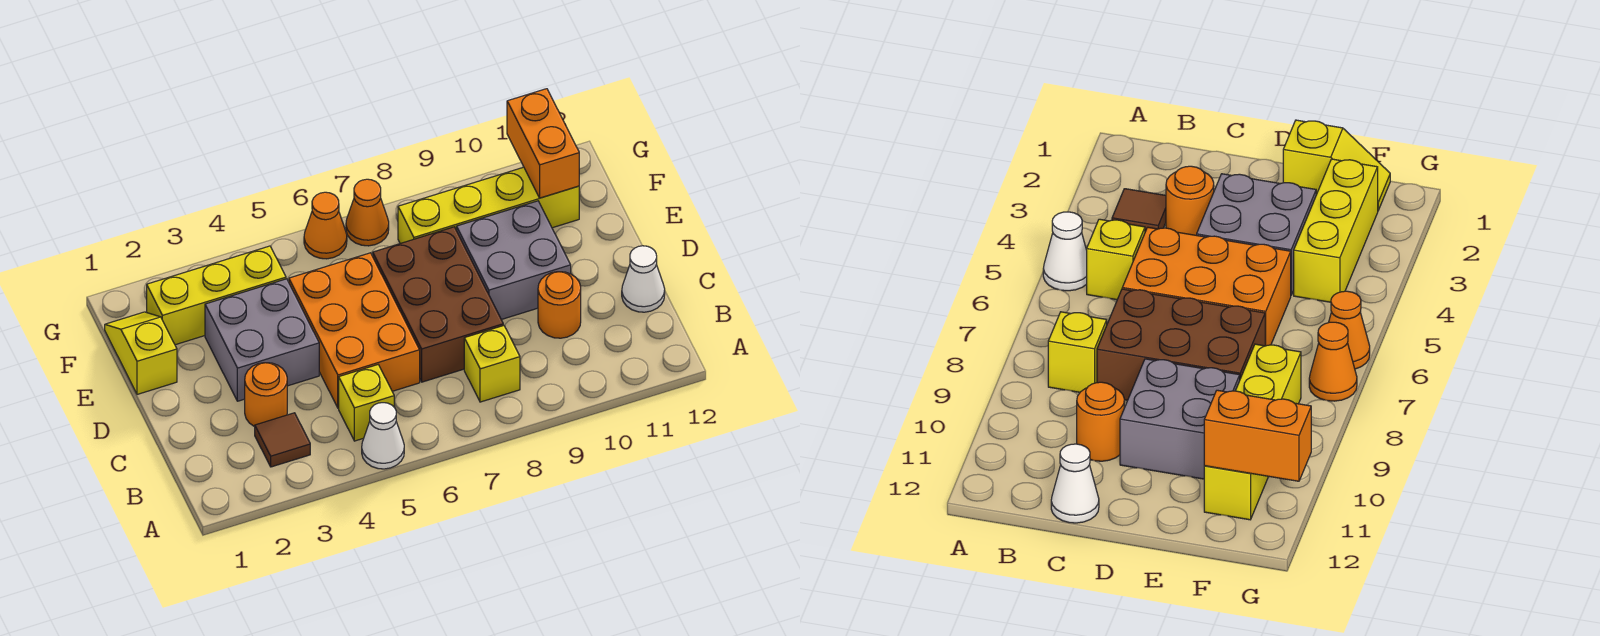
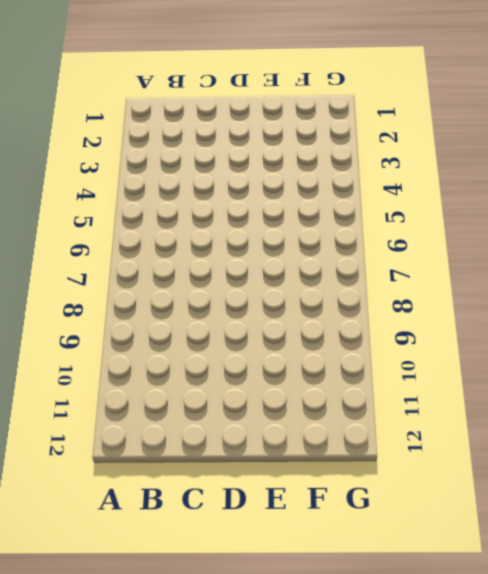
none -> white cone A5 level 1
none -> brown tile B3 level 1
none -> yellow brick B5 level 1

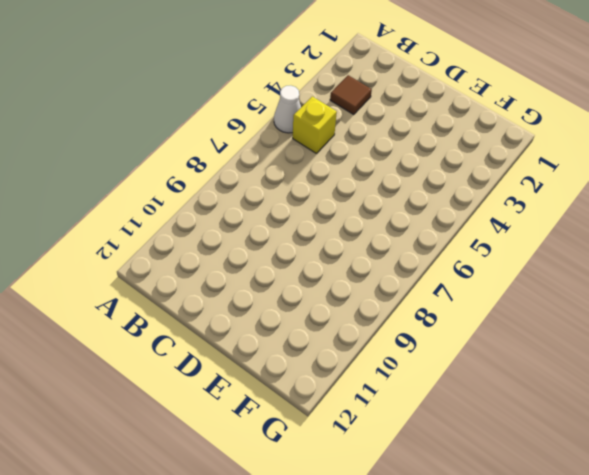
none -> yellow brick B8 level 1
none -> orange round brick C3 level 1
none -> orange brick C5:E6 level 1

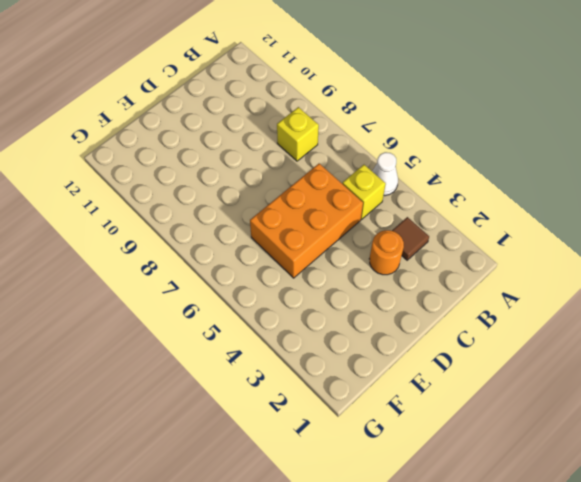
none -> brown brick C7:E8 level 1
none -> orange round brick C10 level 1
none -> white cone C12 level 1

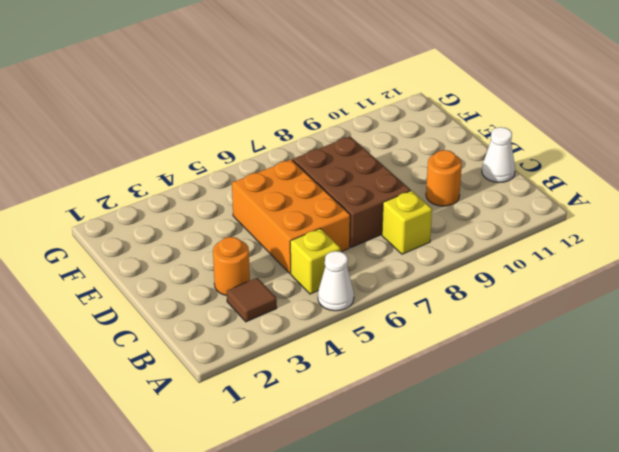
none -> grey brick D3:E4 level 1
none -> grey brick D9:E10 level 1
none -> yellow slope E1:F1 level 1 top E

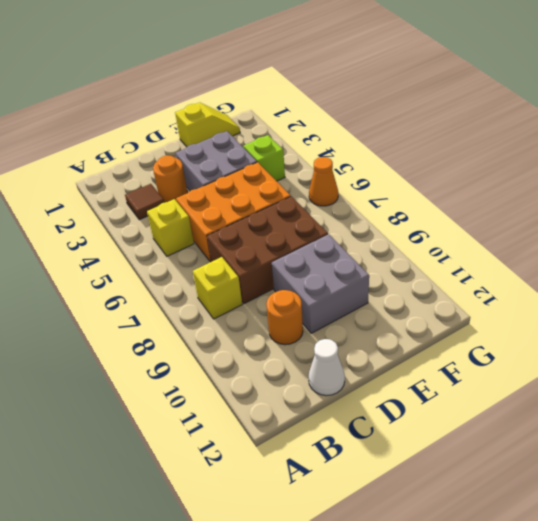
lime brick F4 level 1 -> yellow brick F2:F4 level 1
none -> white cone A5 level 1
none -> yellow brick F8:F11 level 1
none -> orange cone G7 level 1

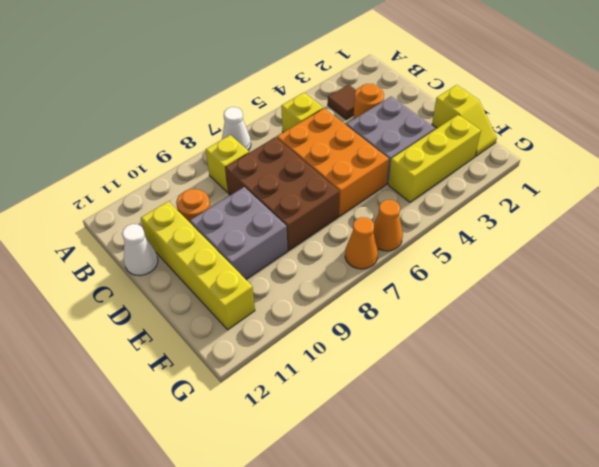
white cone A7 level 1 -> white cone A5 level 1
yellow brick C11:F11 level 1 -> yellow brick F8:F11 level 1
none -> orange brick F11:G11 level 2

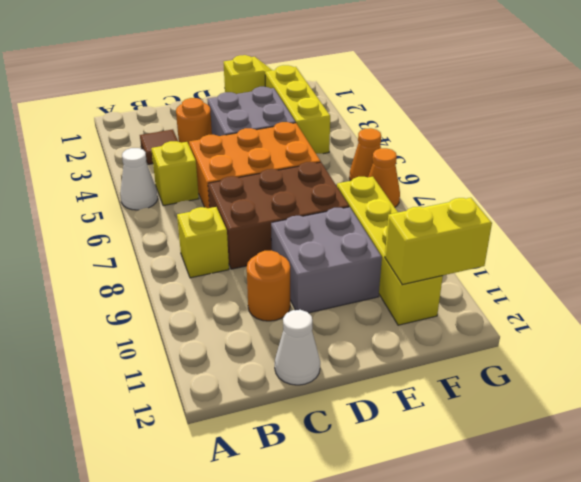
yellow brick F11:G11 level 2 -> orange brick F11:G11 level 2

